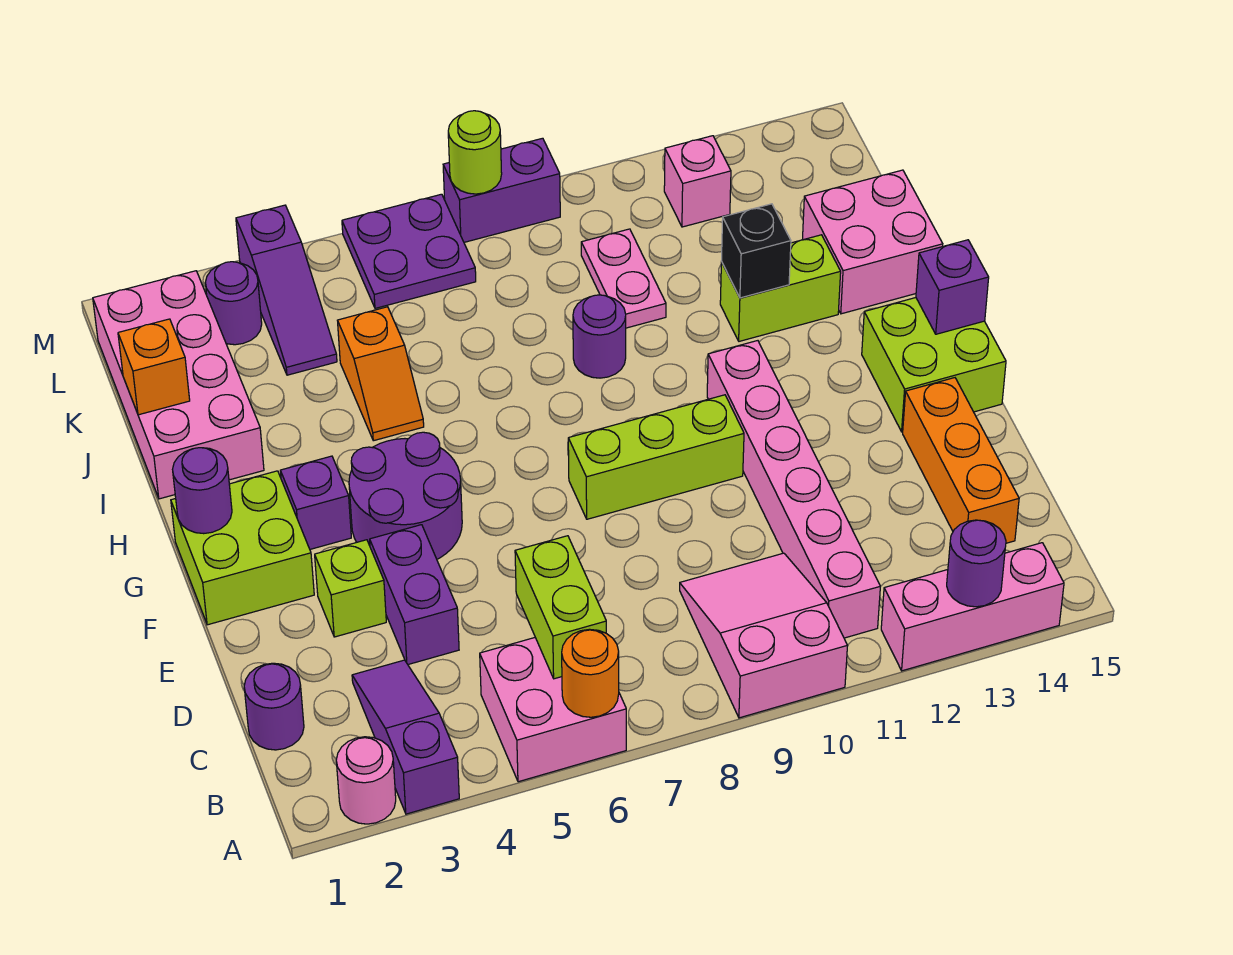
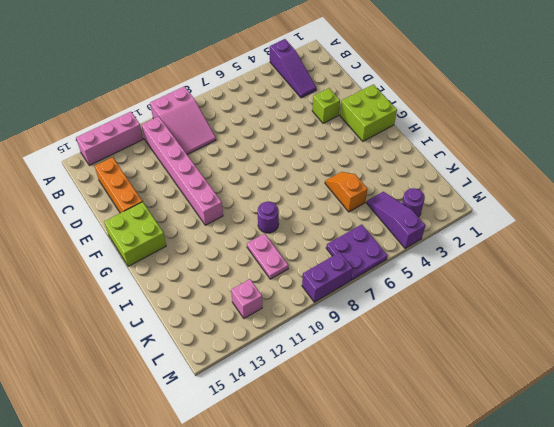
none -> pink round brick A2 level 1
none -> pink brick A5:B6 level 1
none -> purple round brick C1 level 1
none -> purple brick D4:E4 level 1

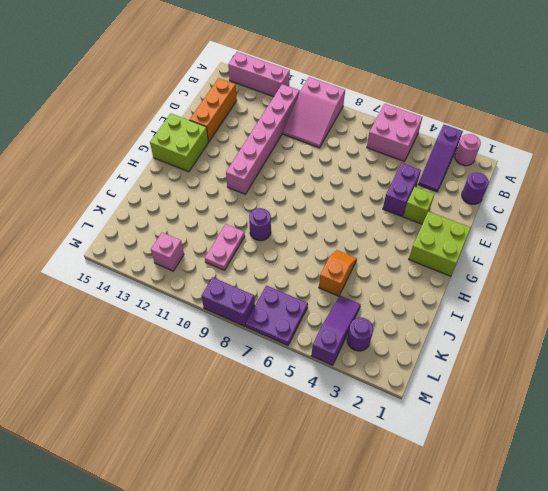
none -> purple round brick F4:G5 level 1
none -> lime brick F8:F10 level 1
none -> purple brick G3 level 1
none -> pink brick I1:L2 level 1

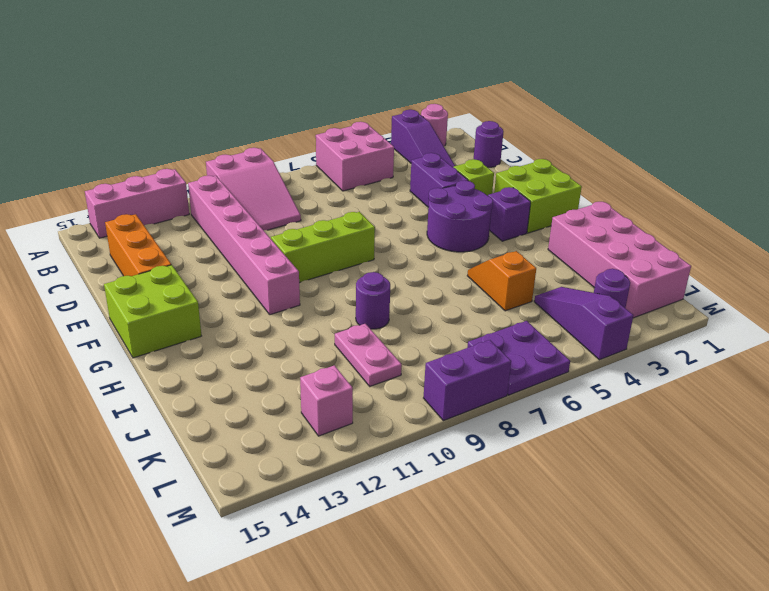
none -> lime brick I12:I13 level 1
none -> pink brick I14:J15 level 1
none -> orange round brick A6 level 2
none -> purple round brick A13 level 2

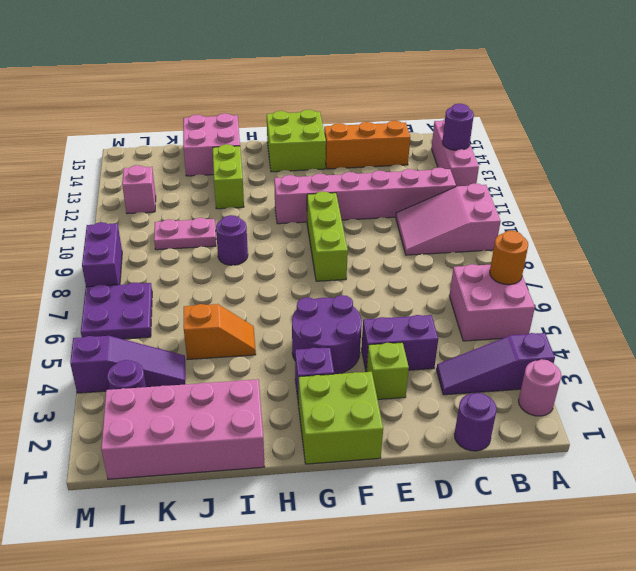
none -> lime brick B6:C6 level 2
none -> purple round brick G1 level 2
none -> purple brick G15 level 2
none -> black brick I12 level 2

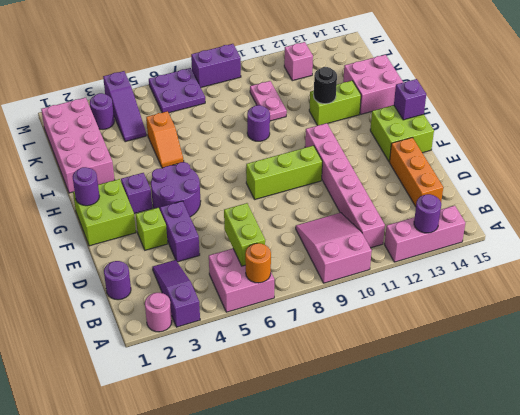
black round brick I12 level 2 -> black brick I12 level 2
none -> orange brick J1 level 2
none -> lime round brick M8 level 2

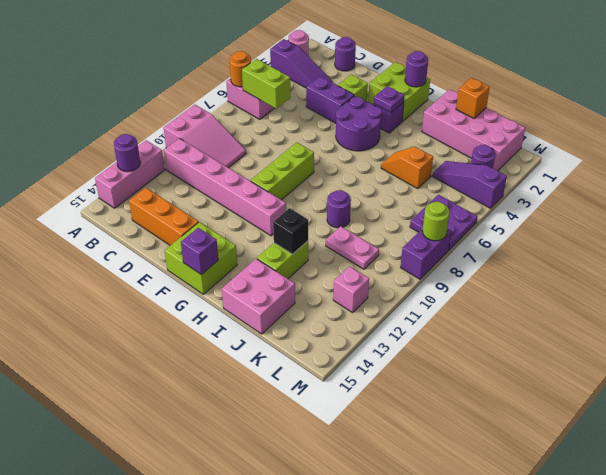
purple plate G3 level 2 -> none

